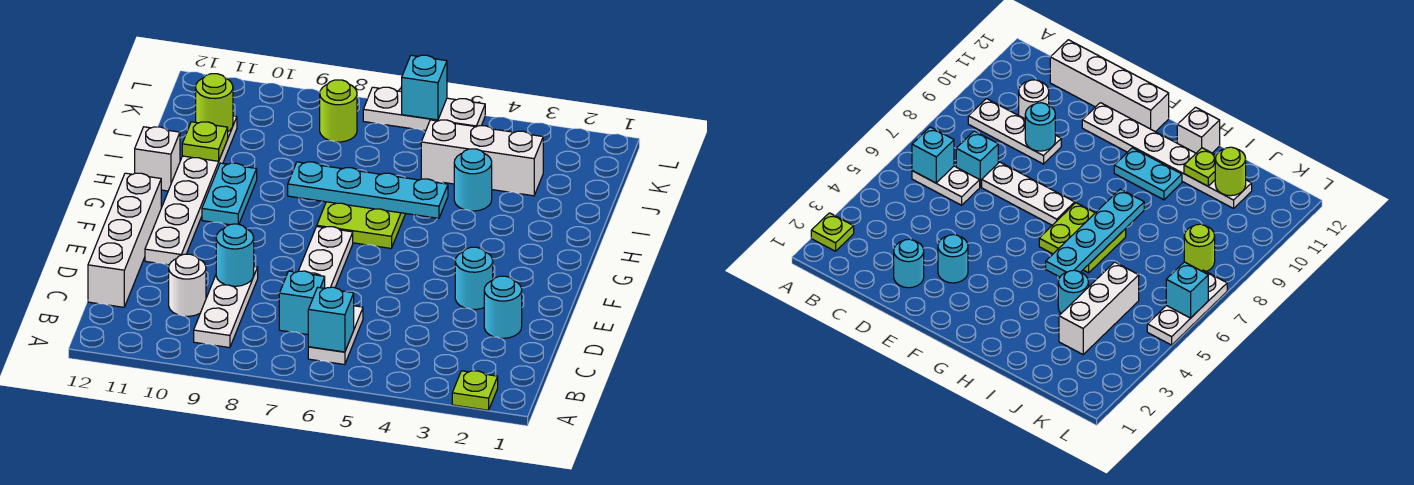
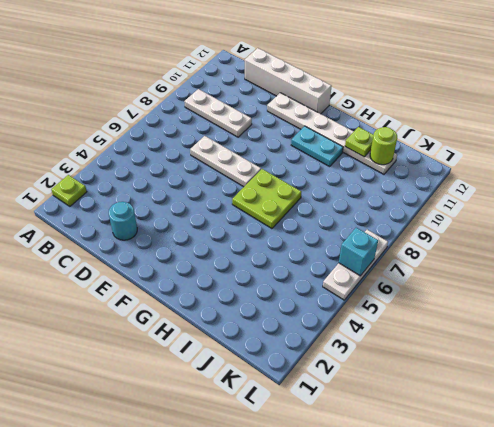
none -> white plate B6:C6 level 1
none -> cyan brick C7 level 1
none -> white round brick C10 level 1

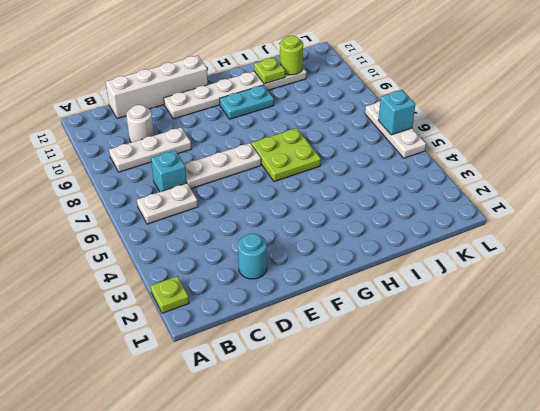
none -> cyan round brick E3 level 1
none -> white brick H12 level 1
none -> cyan round brick I4 level 1

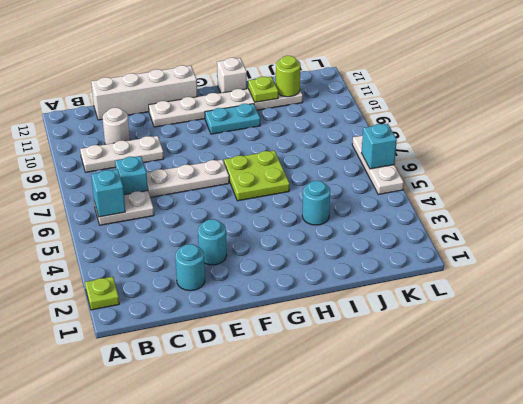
none -> white brick J3:J5 level 1
none -> lime round brick K8 level 1
none -> cyan round brick D9 level 2

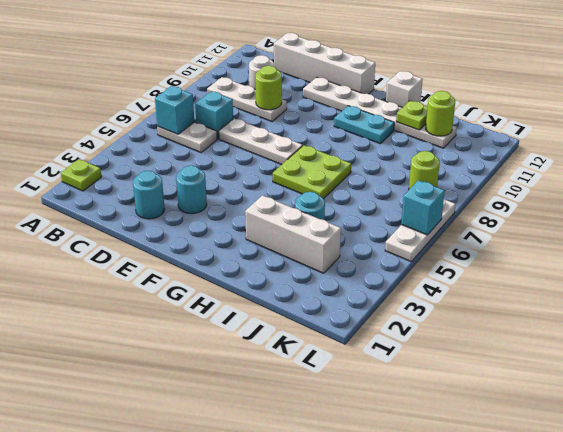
lime round brick D9 level 2 -> cyan round brick D9 level 2
white brick H3:J3 level 1 -> white brick J3:J5 level 1
none -> cyan plate H5:H8 level 2

